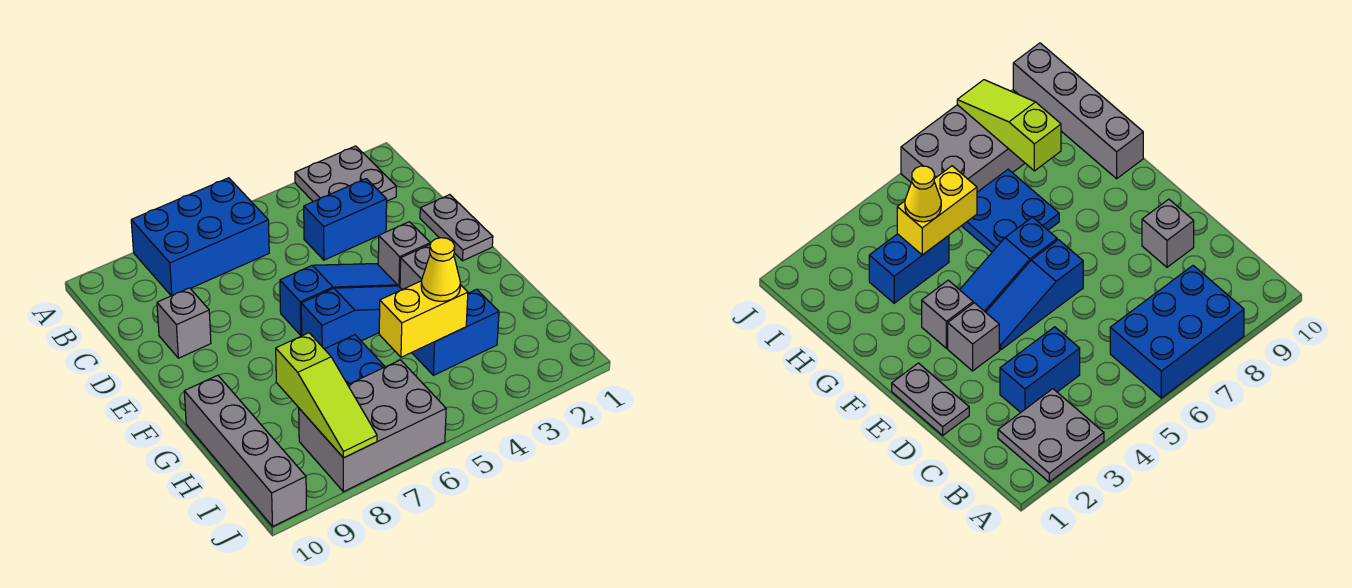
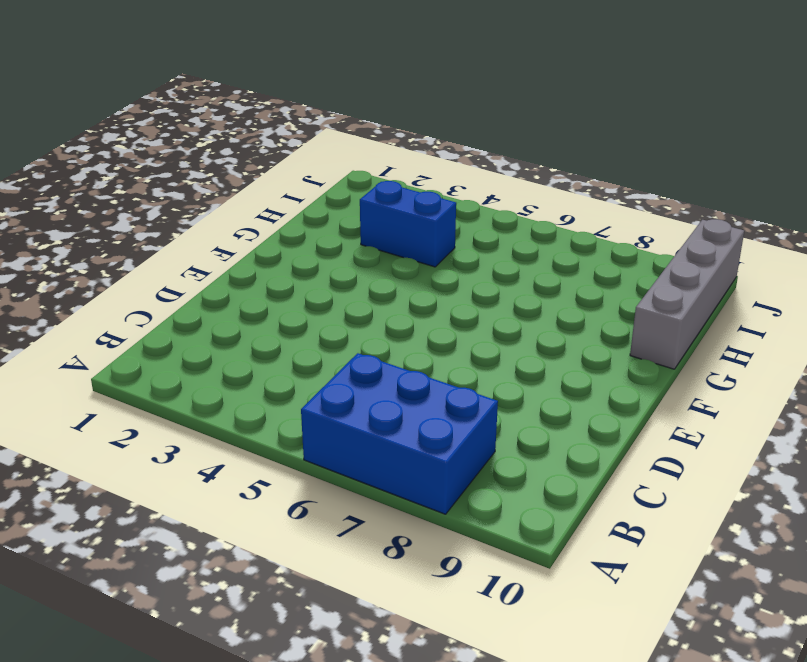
none -> grey plate A2:B3 level 1
none -> blue brick C3:C4 level 1
none -> grey plate D1:E1 level 1

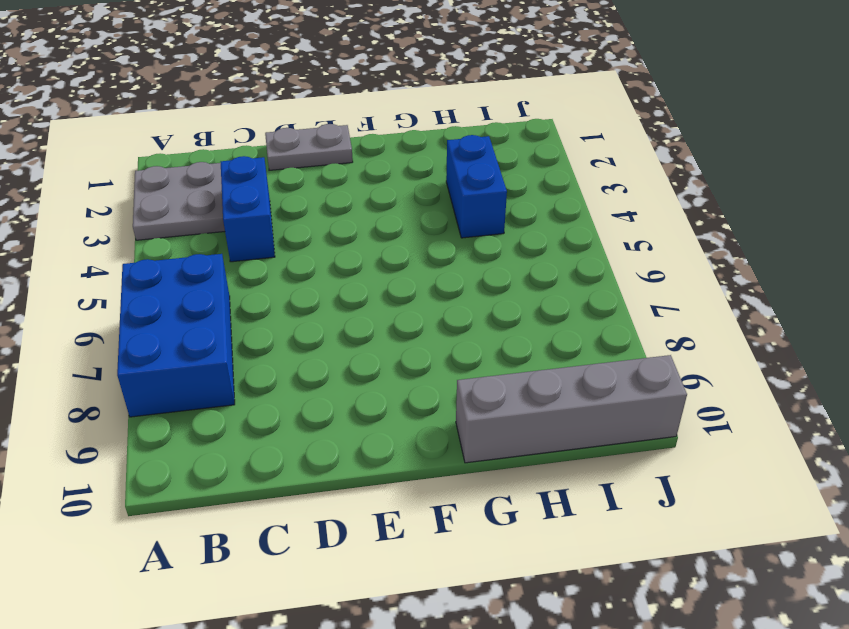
none -> grey brick D9 level 1
none -> grey brick E3 level 1
none -> blue slope E4:E6 level 1 top 6

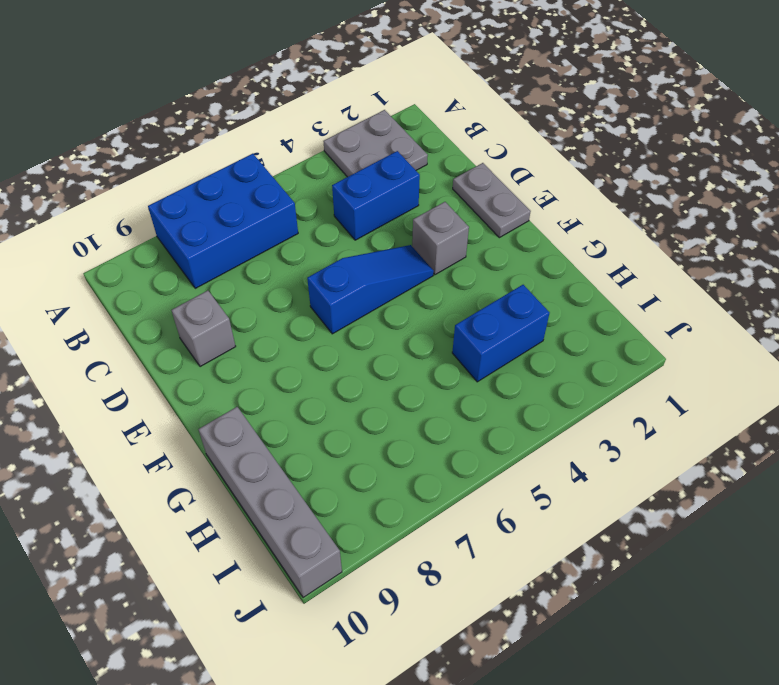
none -> grey brick F3 level 1
none -> blue slope F4:F6 level 1 top 6
none -> blue plate G6:H7 level 1

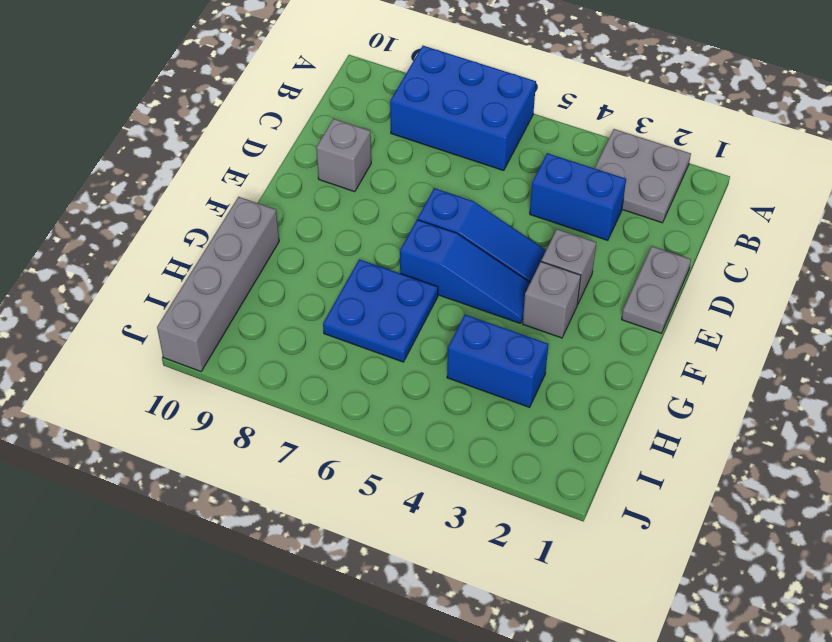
none -> grey brick I6:J8 level 1
none -> yellow brick H4:H5 level 2
none -> lime slope H8:J8 level 2 top H

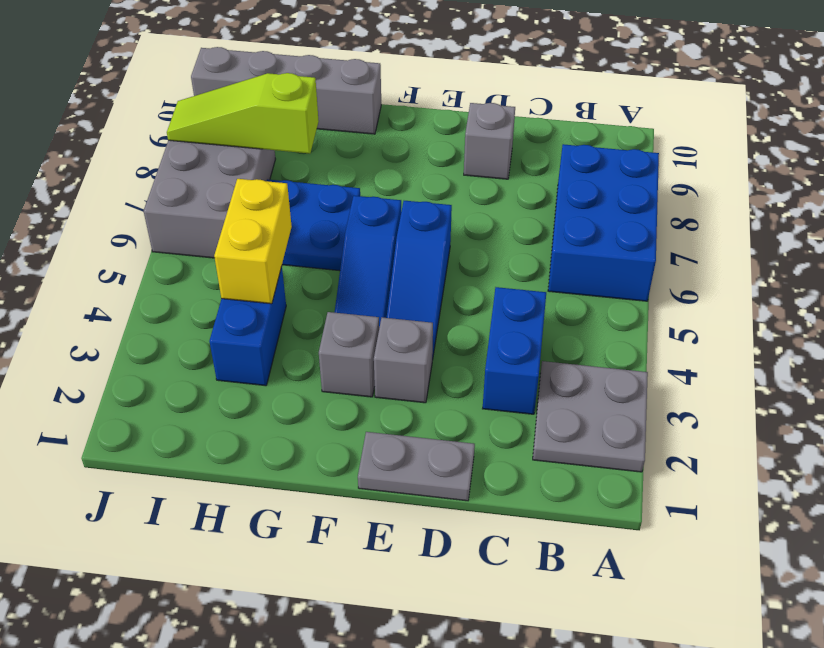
none -> yellow cone H4 level 3

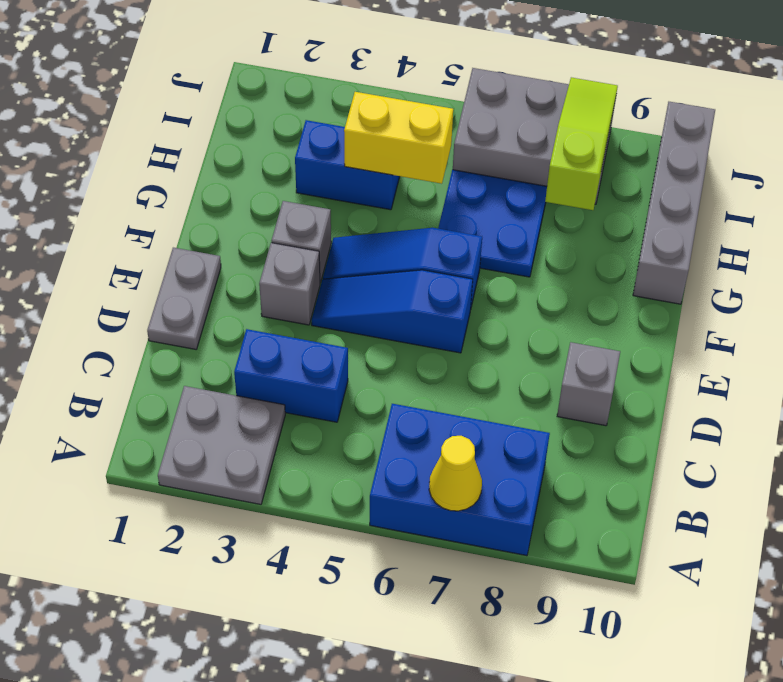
yellow cone A7 level 2 -> yellow cone H4 level 3

